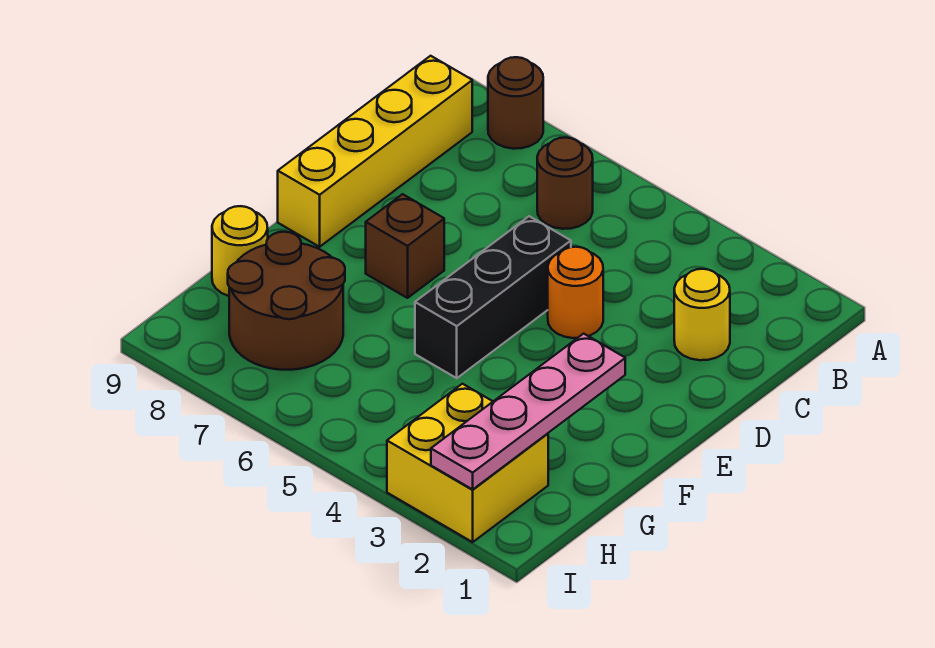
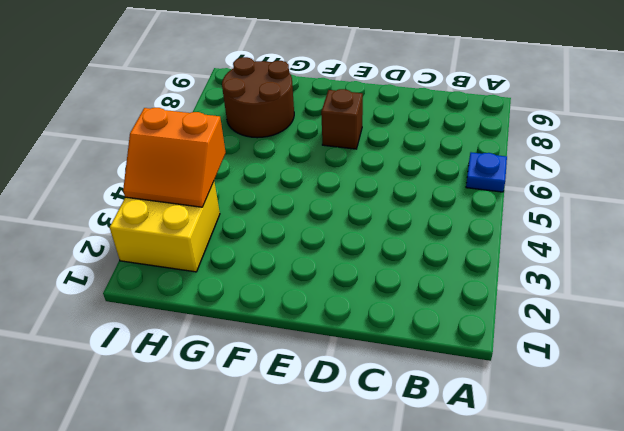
blue plate A6 level 1 -> none
orange slope H3:I4 level 2 top 4 -> none
none -> brown round brick A8 level 1
none -> brown round brick B6 level 1

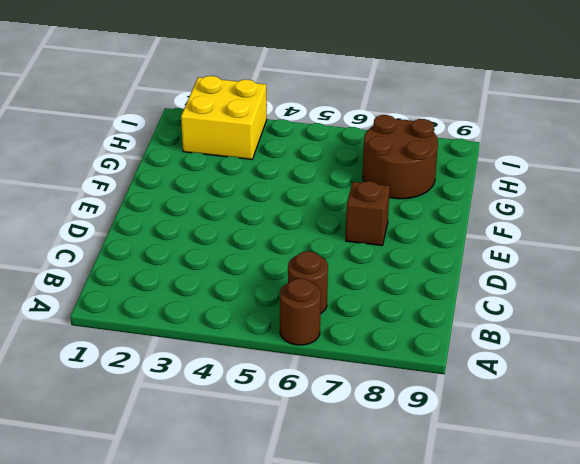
brown round brick A6 level 1 -> brown round brick A8 level 1
none -> yellow brick B9:E9 level 1
none -> yellow round brick C2 level 1

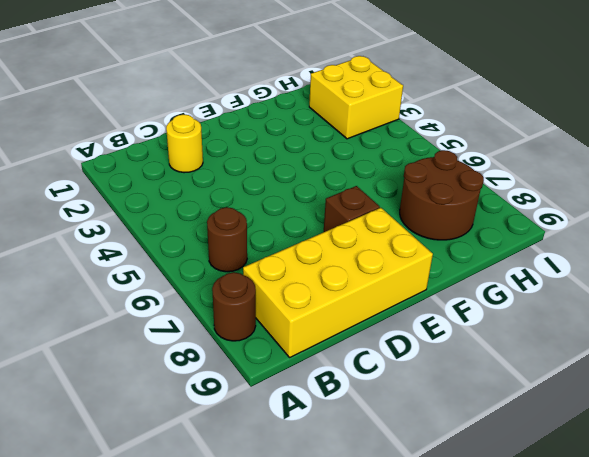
yellow brick B8:E9 level 1 -> yellow brick B9:E9 level 1
none -> orange round brick D4 level 1
none -> black brick D5:F5 level 1

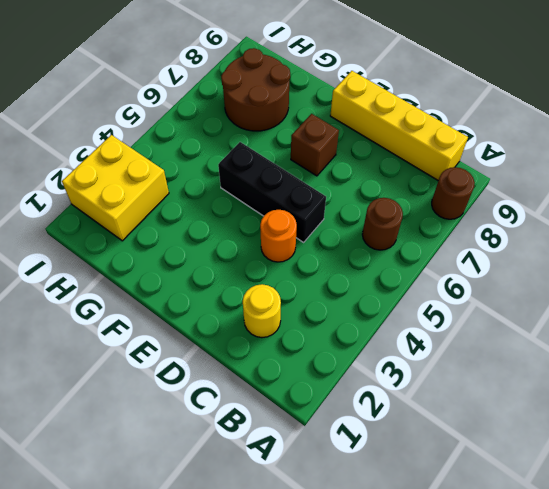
none -> yellow round brick G9 level 1
none -> pink plate F2:I2 level 2

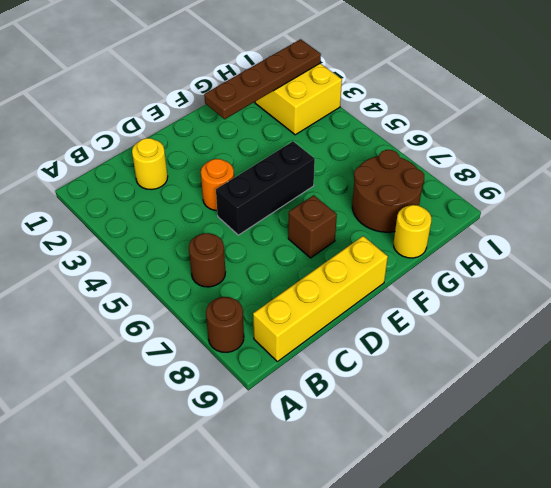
brown plate F2:I2 level 2 -> pink plate F2:I2 level 2

